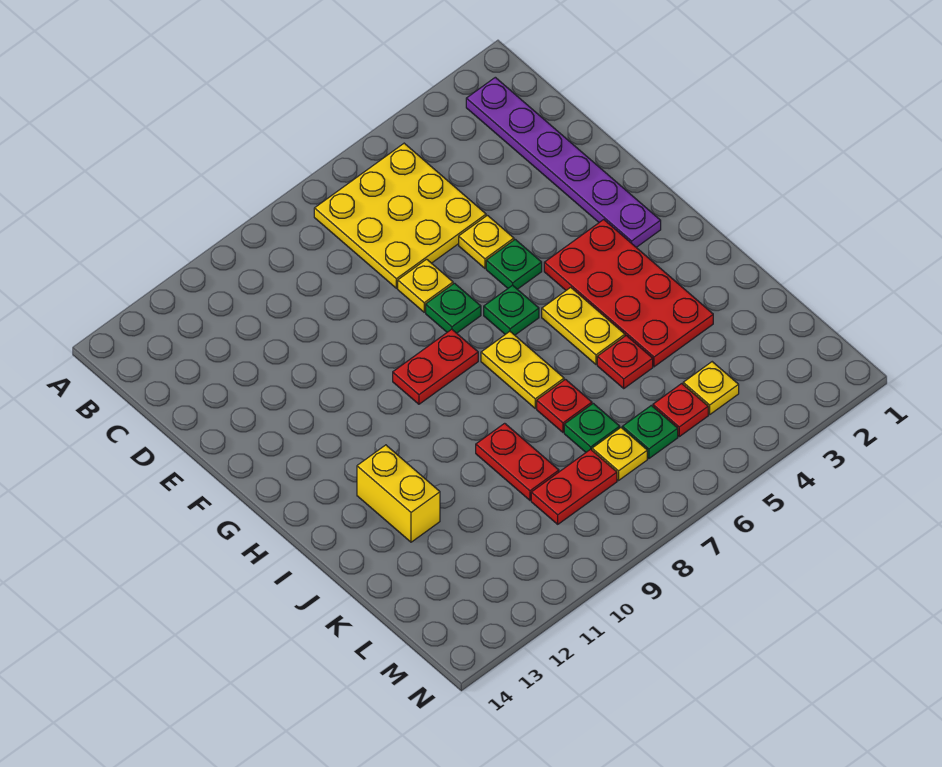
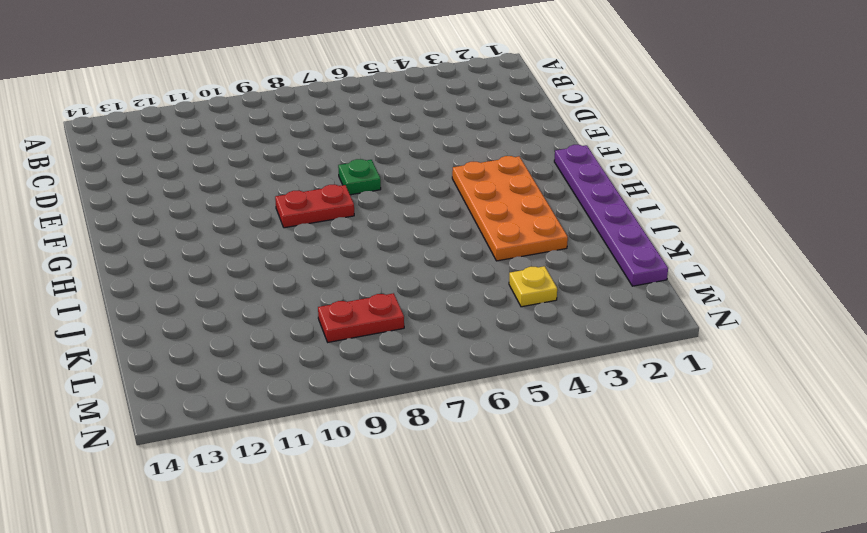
purple plate G1:L1 level 1 -> purple plate B2:G2 level 1
orange plate G3:J4 level 1 -> red plate G3:J4 level 1
none -> yellow plate B5:D7 level 1
none -> yellow plate E5 level 1
none -> yellow plate E7 level 1

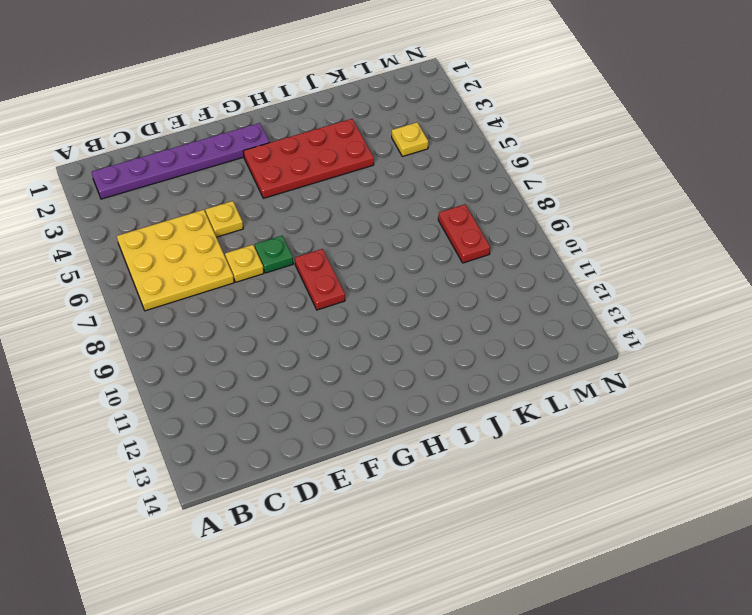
none -> green plate F5 level 1
none -> green plate G6 level 1
none -> yellow plate H5:I5 level 1

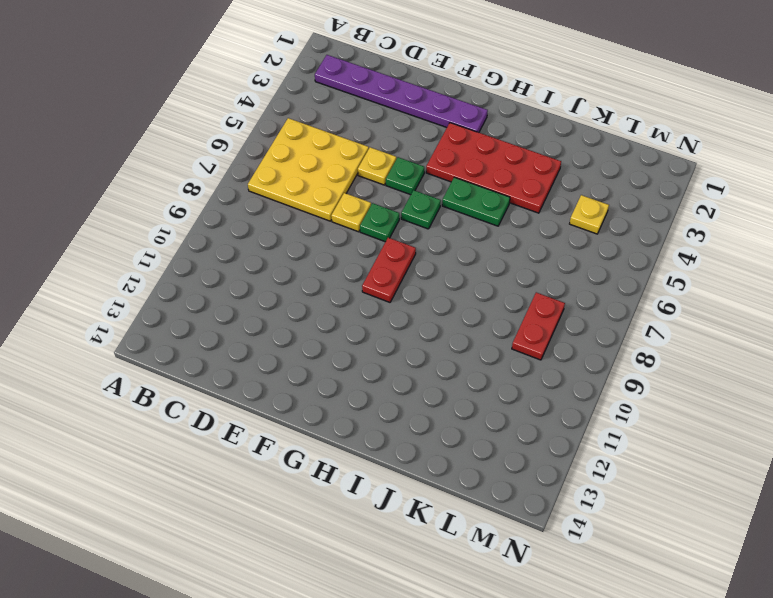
green plate H5:I5 level 1 -> yellow plate H5:I5 level 1
none -> yellow plate H7:I7 level 1
none -> yellow brick I12:J12 level 1
none -> red plate J5 level 1

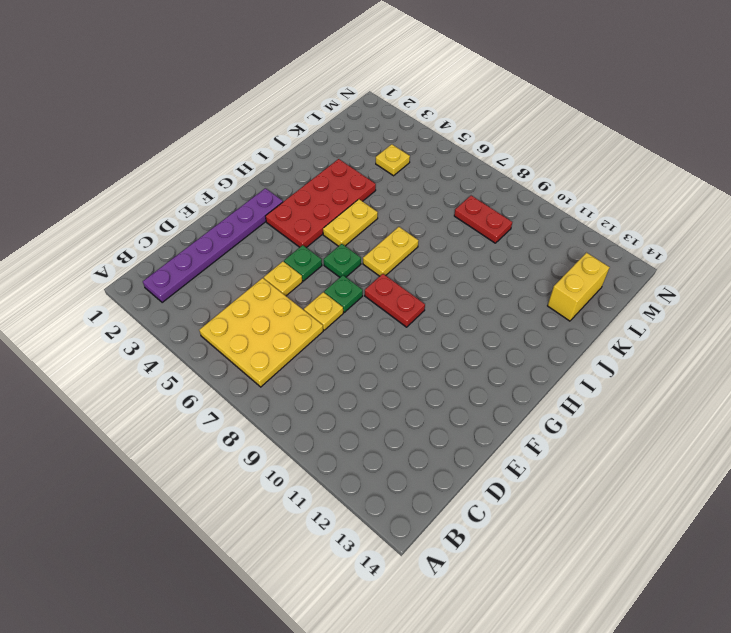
yellow brick K13:L13 level 1 -> yellow brick I12:J12 level 1
none -> red plate J5 level 1
none -> red plate J7 level 1
none -> red plate J9:K9 level 1

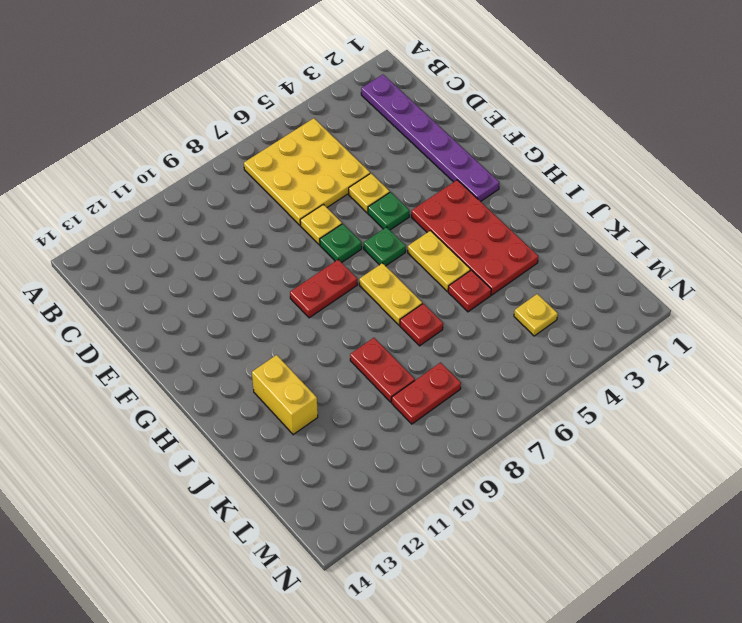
none -> green plate K7 level 1
none -> red plate L5 level 1
none -> green plate L6 level 1

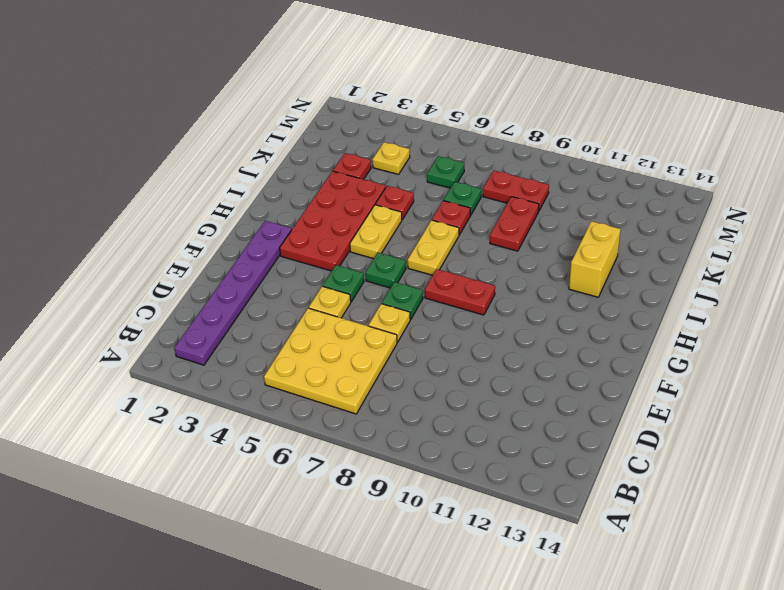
red plate K3 level 1 -> red plate L5 level 1
none -> yellow plate L7 level 1

